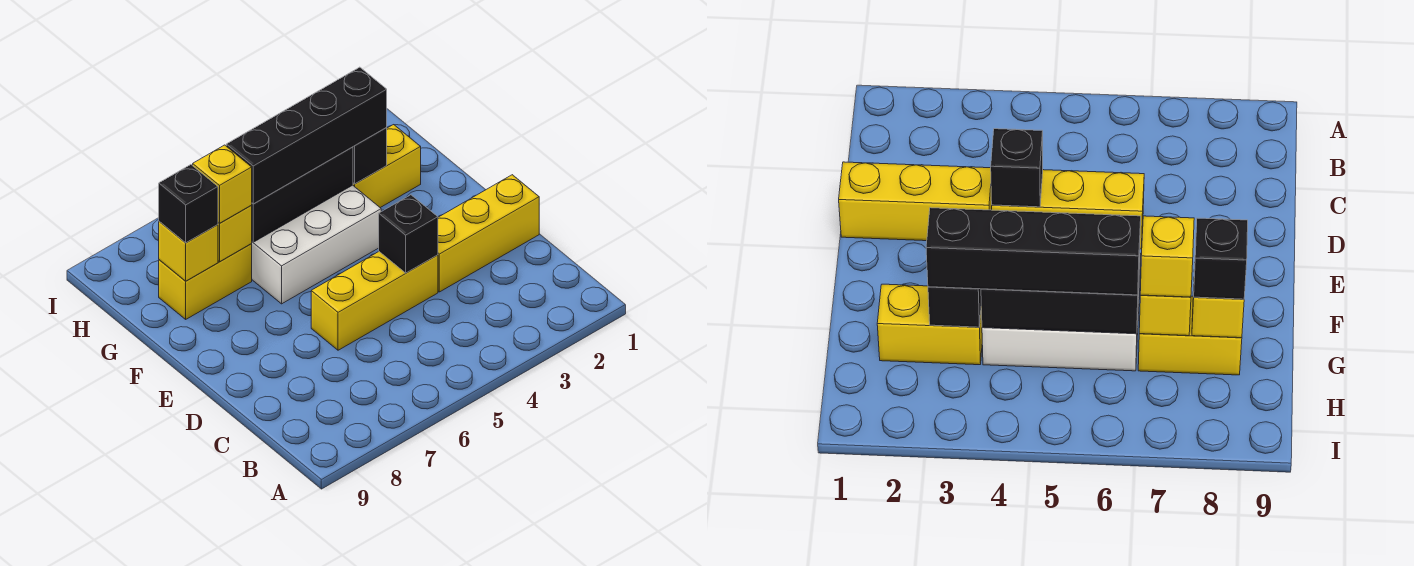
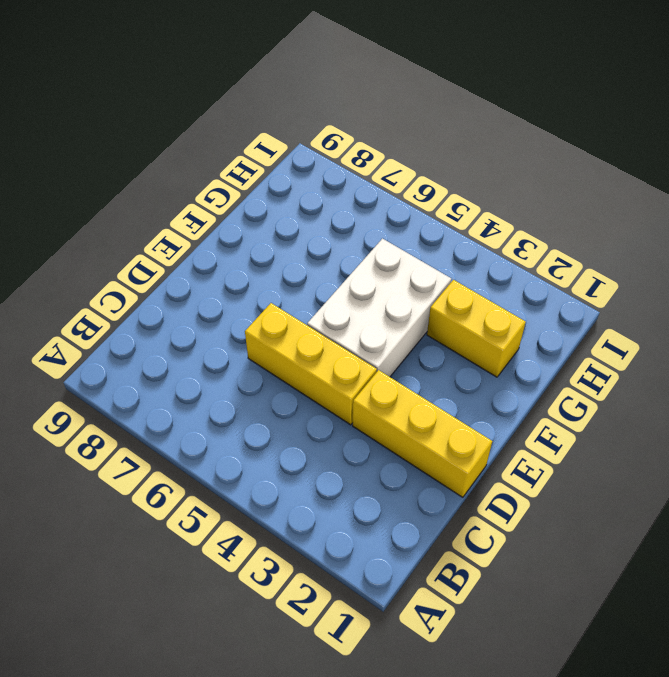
white brick E4:G5 level 1 -> white brick F4:G6 level 1
none -> yellow brick G7:G8 level 1
none -> black brick D4 level 2
none -> black brick G3 level 2

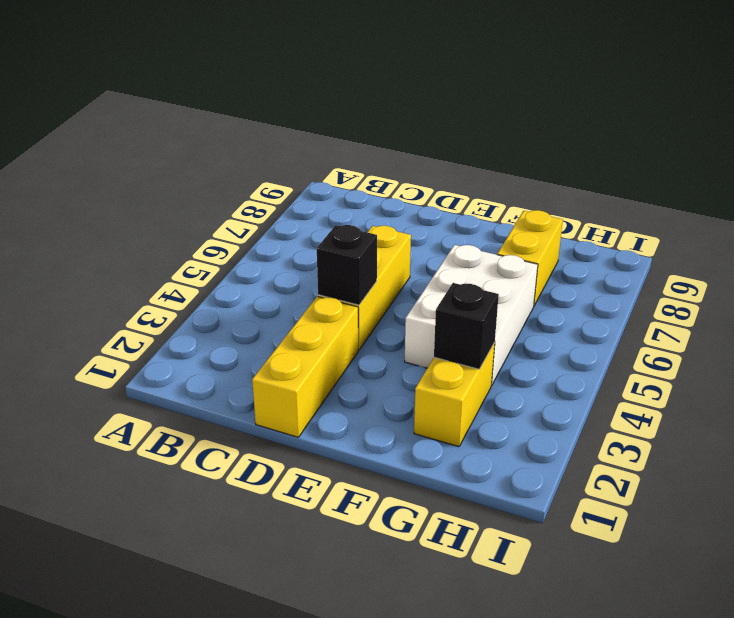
none -> black brick G4:G6 level 2
none -> yellow brick G7 level 2
none -> yellow brick G8 level 2

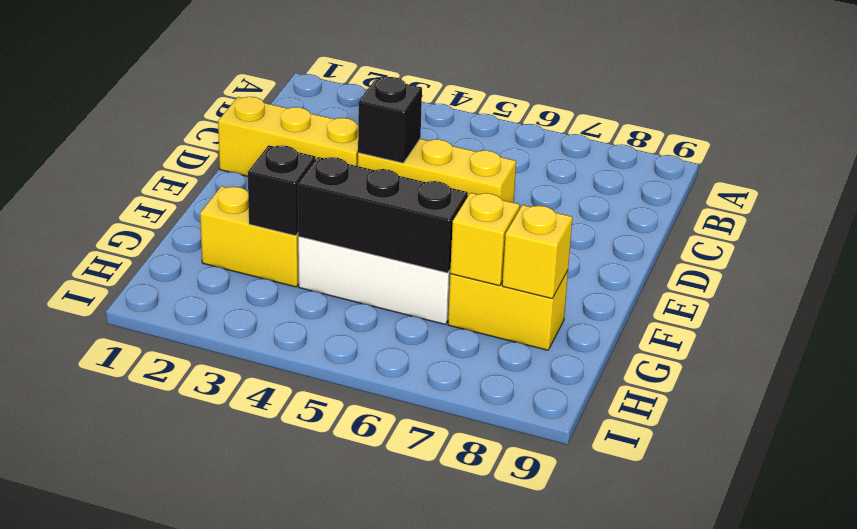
none -> black brick G3:G6 level 3
none -> yellow brick G7 level 3
none -> black brick G8 level 3

